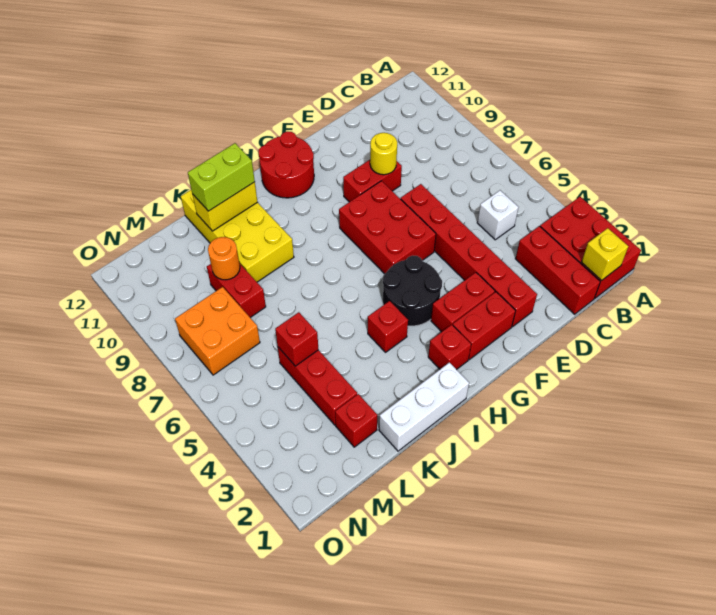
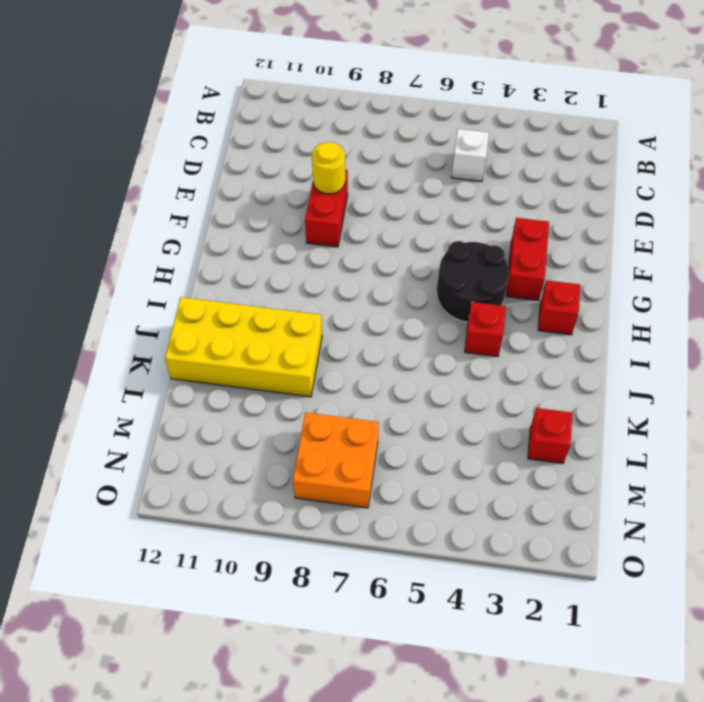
none -> red brick A1:B3 level 1
none -> red brick C1:C3 level 1
none -> red brick E2:E7 level 1

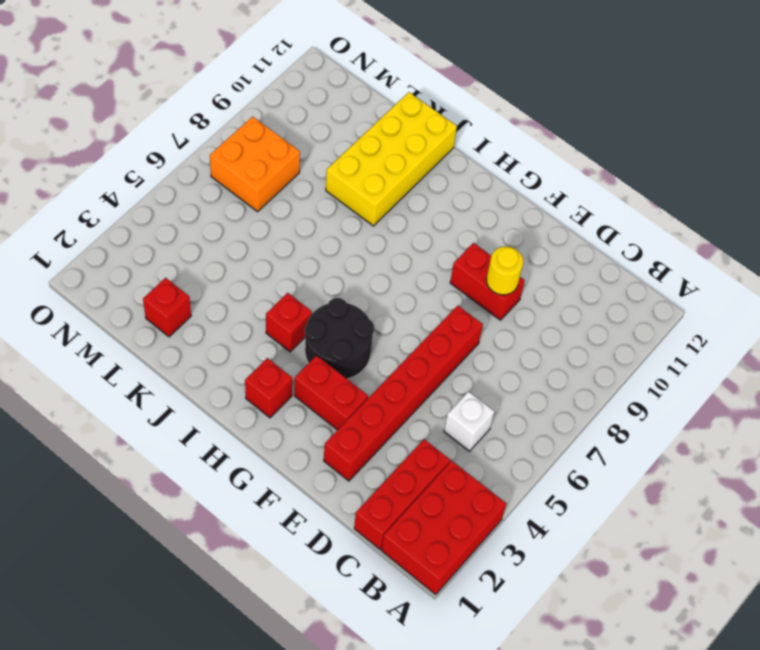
none -> red brick F2:G2 level 1
none -> red brick F6:G8 level 1
none -> red round brick G11:H12 level 1

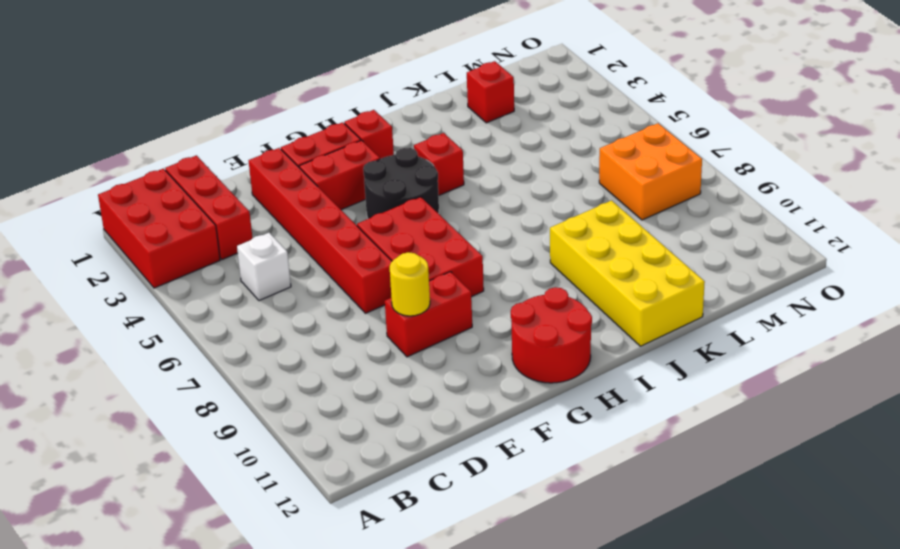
none -> white brick I1:K1 level 1
none -> red brick L3:L5 level 1
none -> red brick L8:L9 level 1

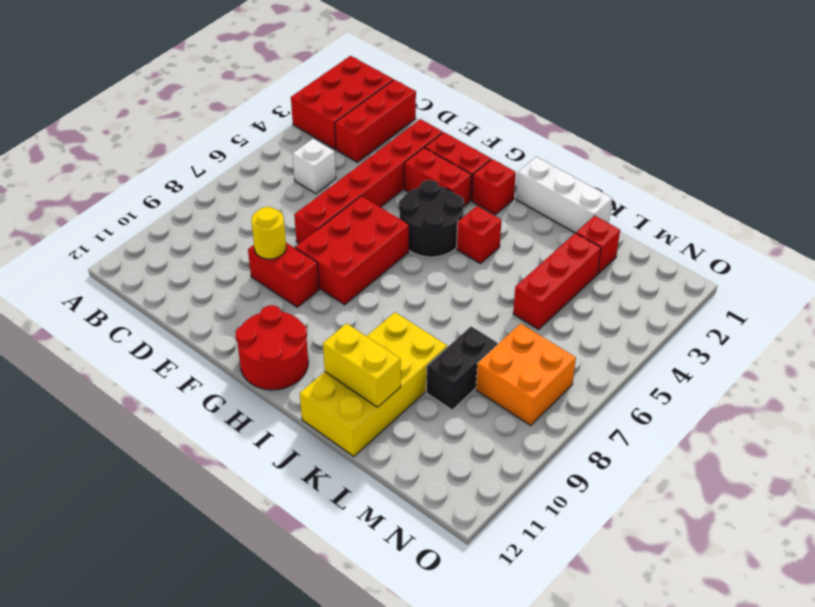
black brick L8:L9 level 1 -> red brick L8:L9 level 1
none -> yellow brick B1 level 2
none -> red brick L5 level 2
none -> orange round brick L9 level 2

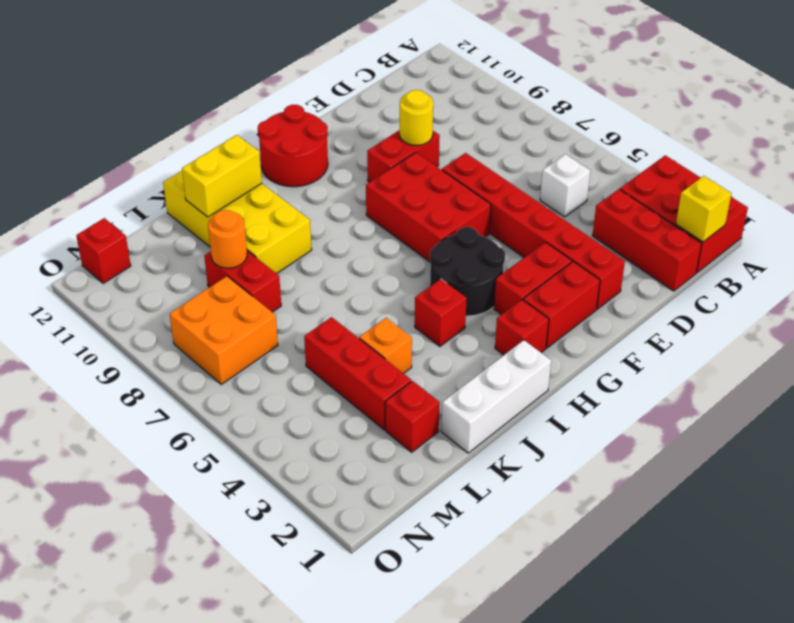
orange brick K4 level 1 -> none
red brick N12 level 1 -> red brick L5 level 2
none -> lime brick J11:K11 level 3

